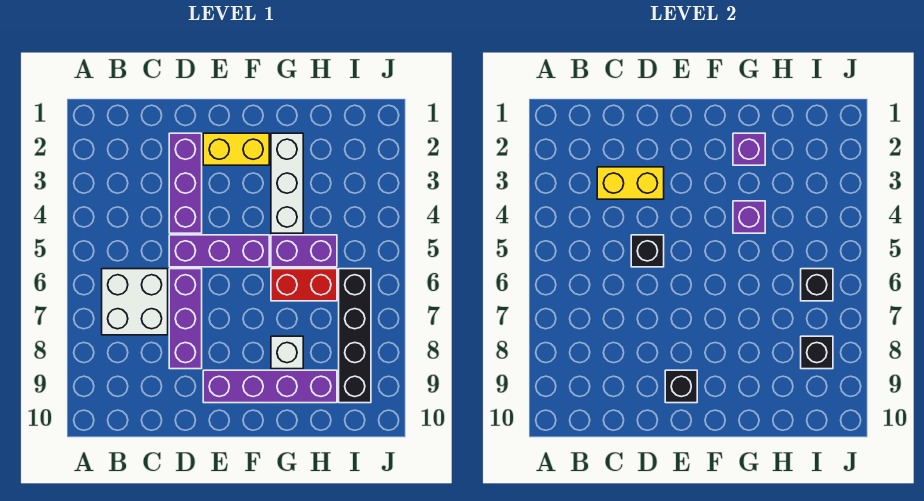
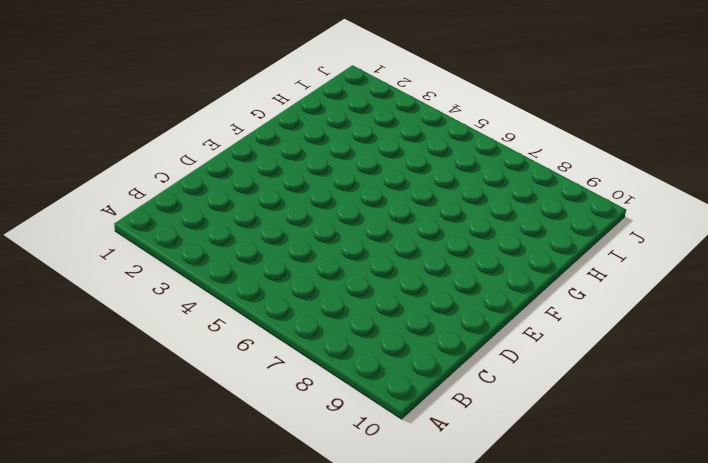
none -> white brick B6:C7 level 1
none -> purple brick D2:D4 level 1
none -> purple brick D5:F5 level 1

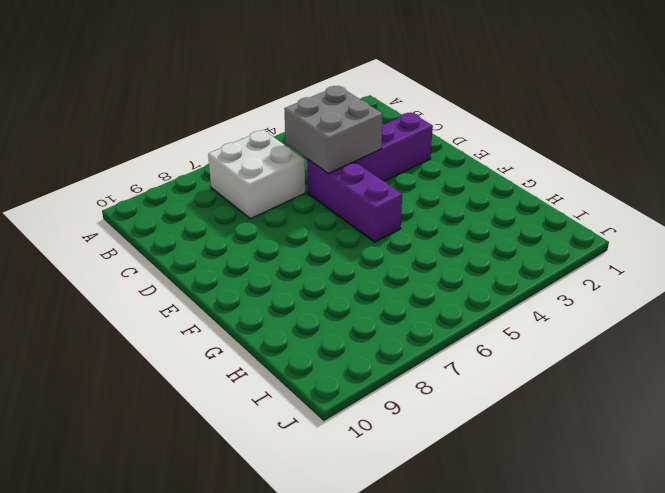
grey brick C4:D5 level 2 -> black brick D5 level 2
none -> purple brick D6:D8 level 1
none -> yellow brick E2:F2 level 1
none -> purple brick E9:H9 level 1

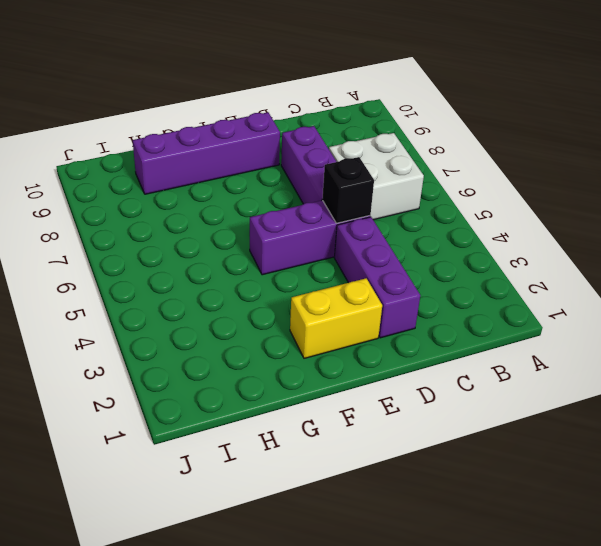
none -> white brick G2:G4 level 1
none -> purple brick G5:H5 level 1
none -> red brick G6:H6 level 1

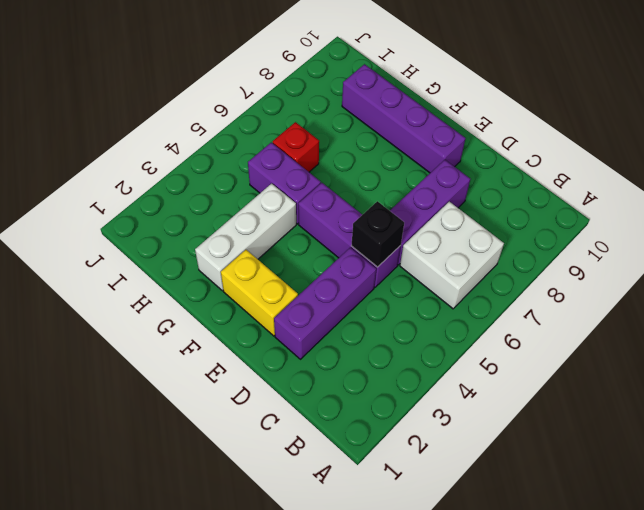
red brick H6 level 1 -> red brick G6:H6 level 1
none -> white brick G8 level 1
none -> black brick I6:I9 level 1
none -> yellow brick C3:D3 level 2

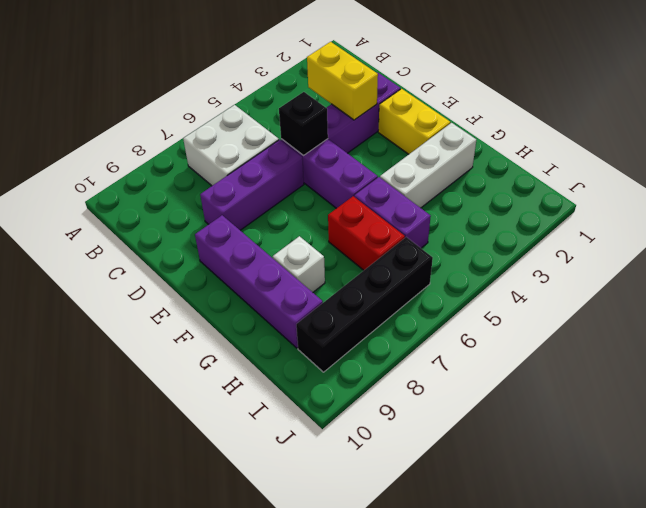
none -> black brick E9 level 2
none -> purple brick G2 level 2
none -> purple brick G4 level 2

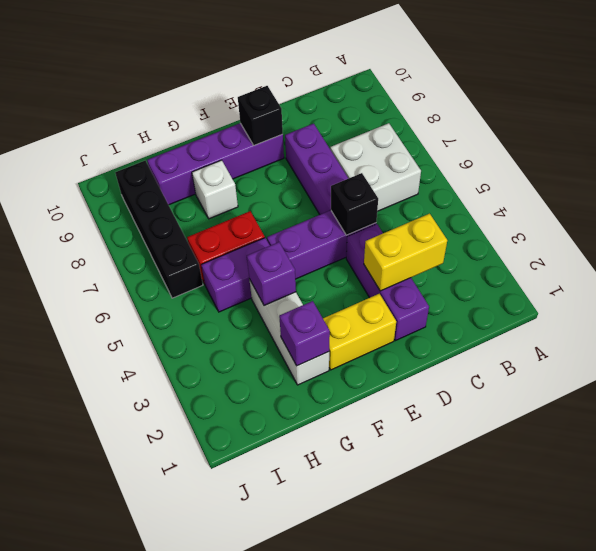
none -> black brick I6 level 2
none -> black brick I8 level 2

